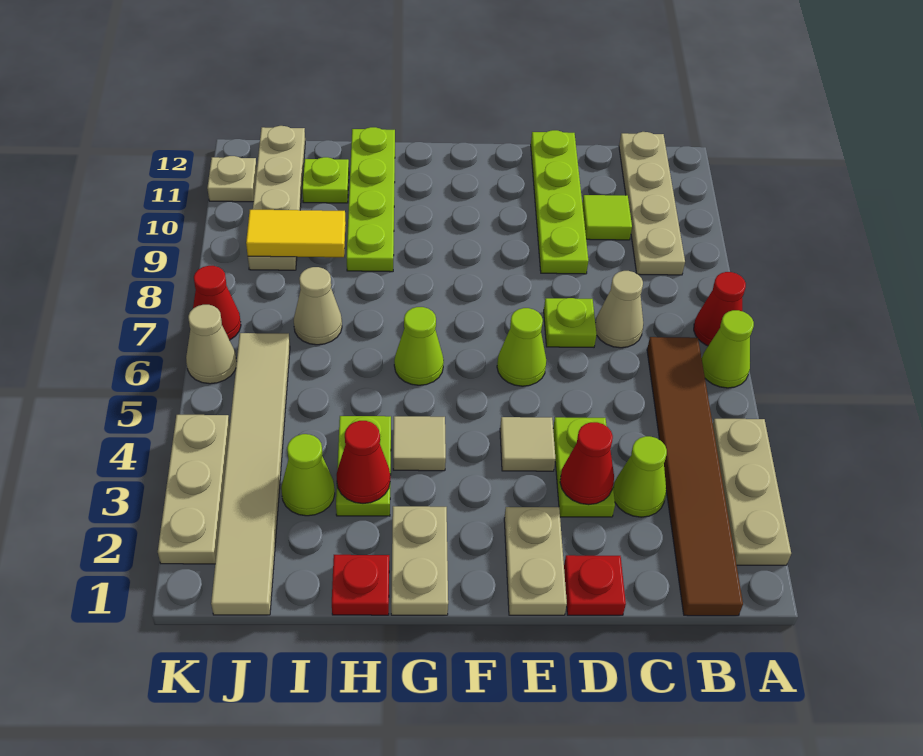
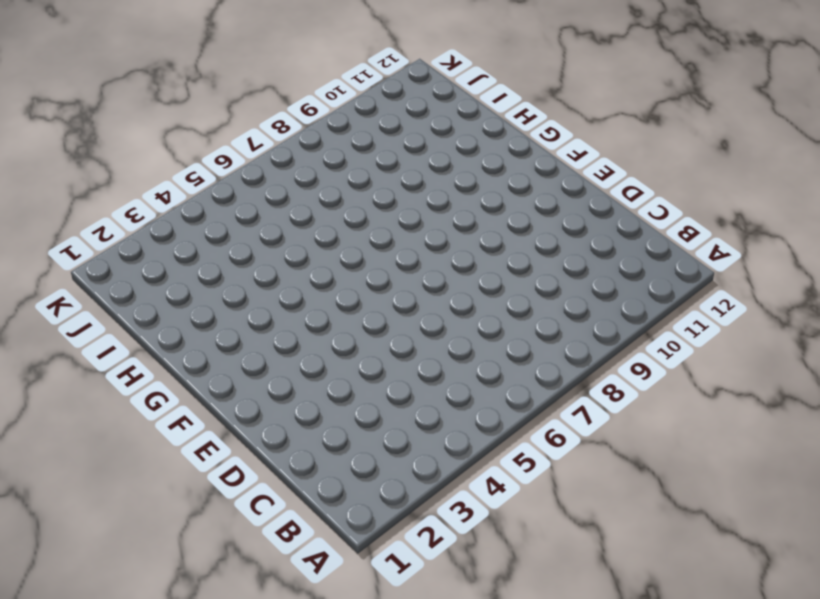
none -> tan plate A2:A4 level 1
none -> lime cone A6 level 1
none -> red cone A7 level 1
none -> brown tile B1:B6 level 1

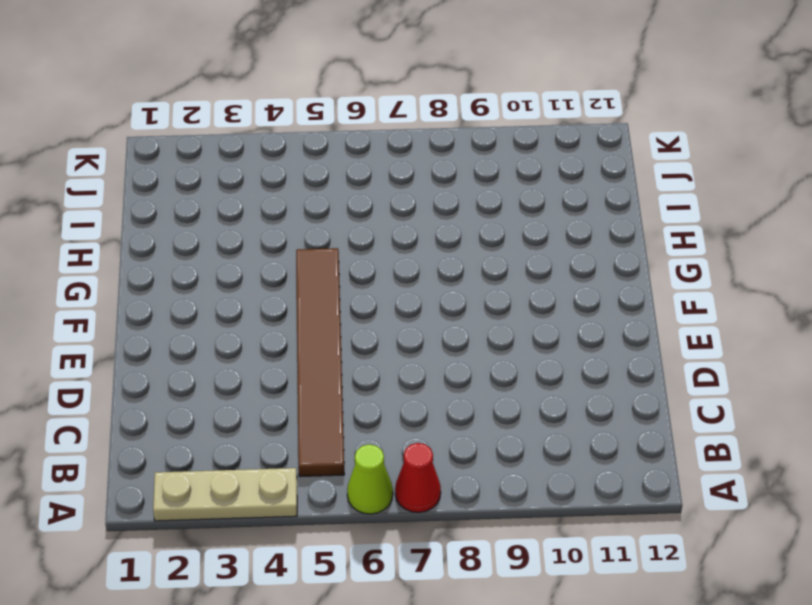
brown tile B5:G5 level 1 -> brown tile B1:B6 level 1
none -> tan plate B9:B12 level 1
none -> lime cone C3 level 1
none -> tan cone C7 level 1
none -> lime tile C10 level 1

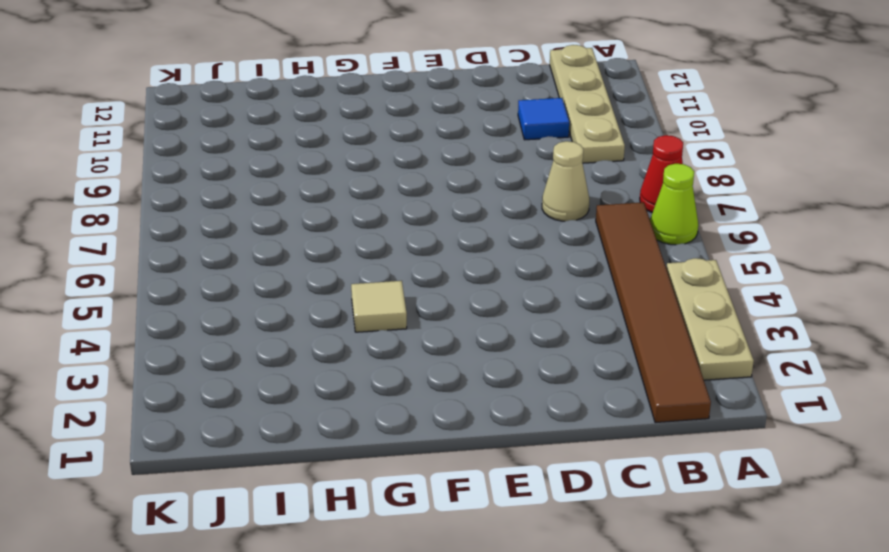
blue tile C10 level 1 -> lime tile C10 level 1
none -> lime cone C3 level 1
none -> red plate D1 level 1
none -> lime plate D3:D4 level 1
none -> lime plate D7 level 1

